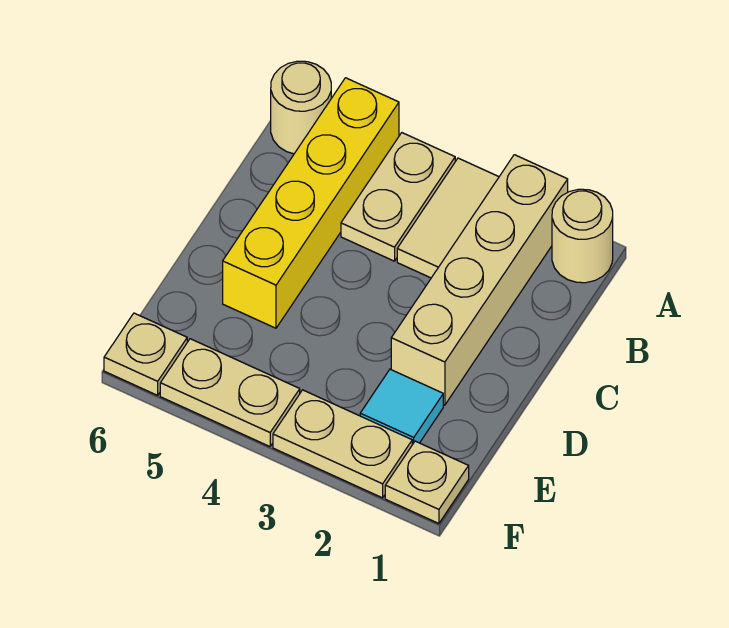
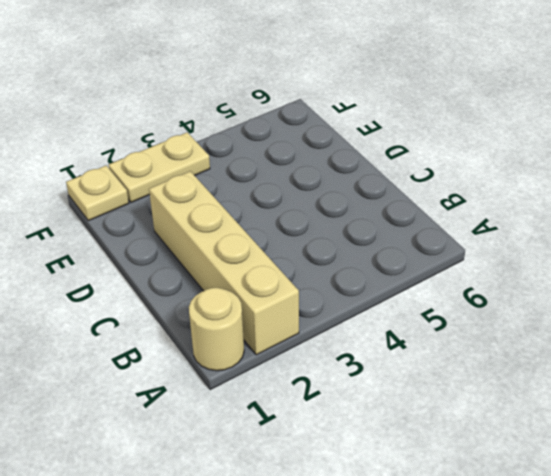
none -> tan tile A3:B3 level 1
none -> tan plate A4:B4 level 1

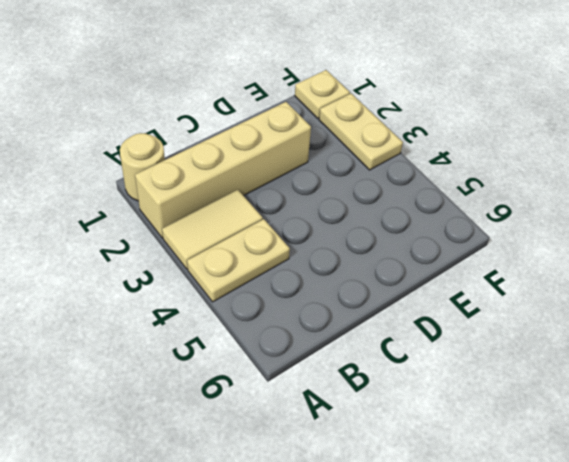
none -> yellow brick A5:D5 level 1
none -> tan round brick A6 level 1

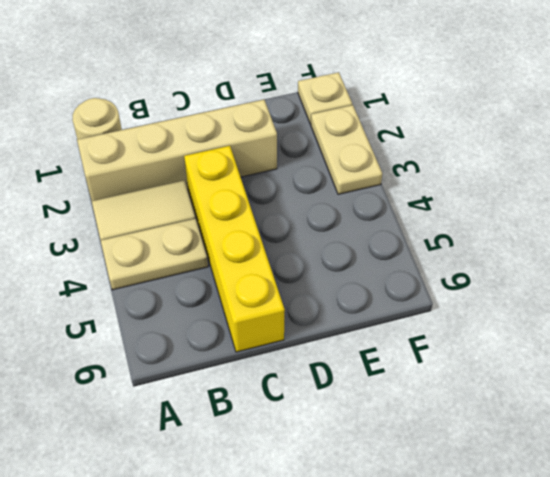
yellow brick C3:C6 level 1 -> yellow brick A5:D5 level 1
none -> tan round brick A6 level 1
none -> cyan tile E2 level 1

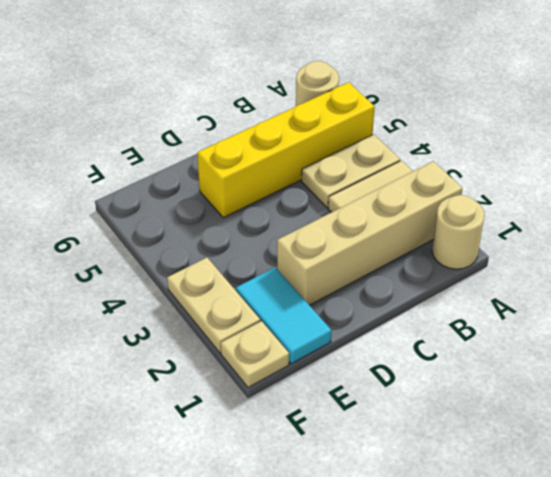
cyan tile E1:E2 level 1 -> cyan tile E2 level 1
none -> tan plate F4:F5 level 1
none -> tan plate F6 level 1

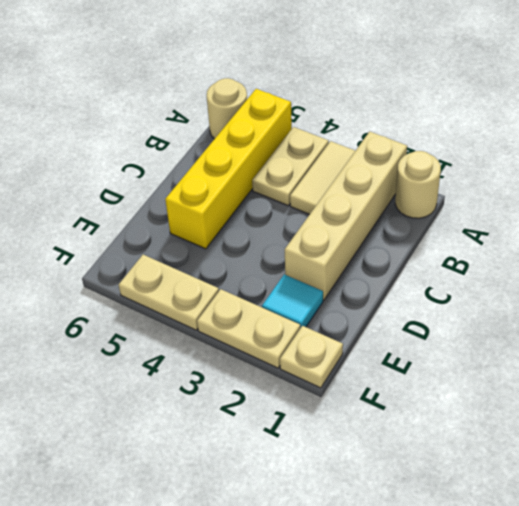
none -> tan plate F6 level 1

